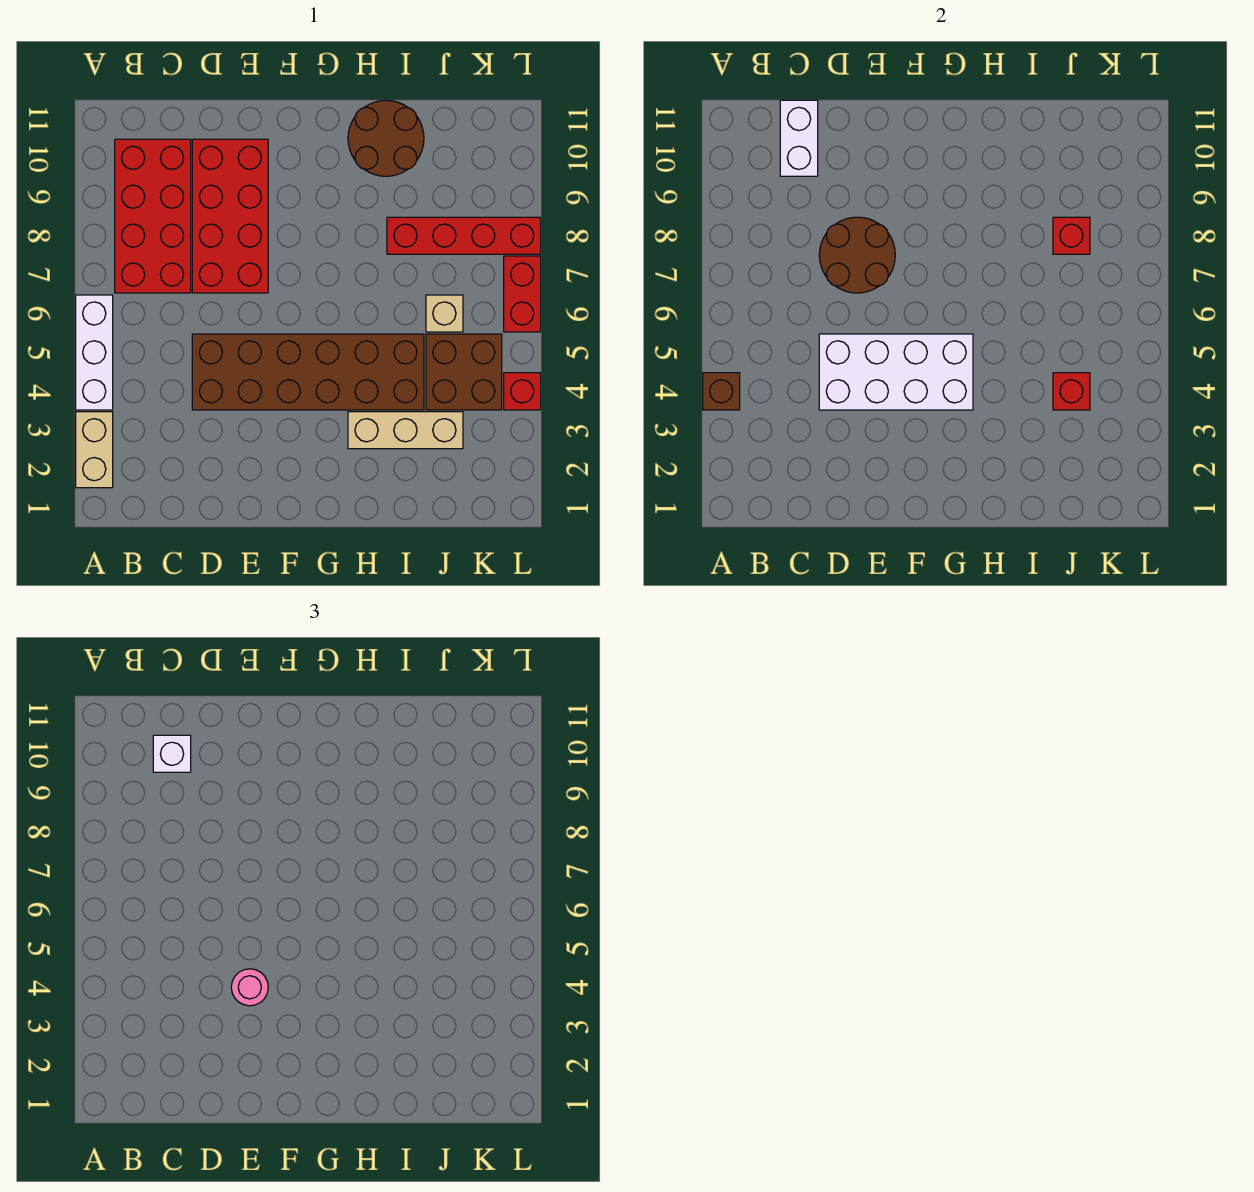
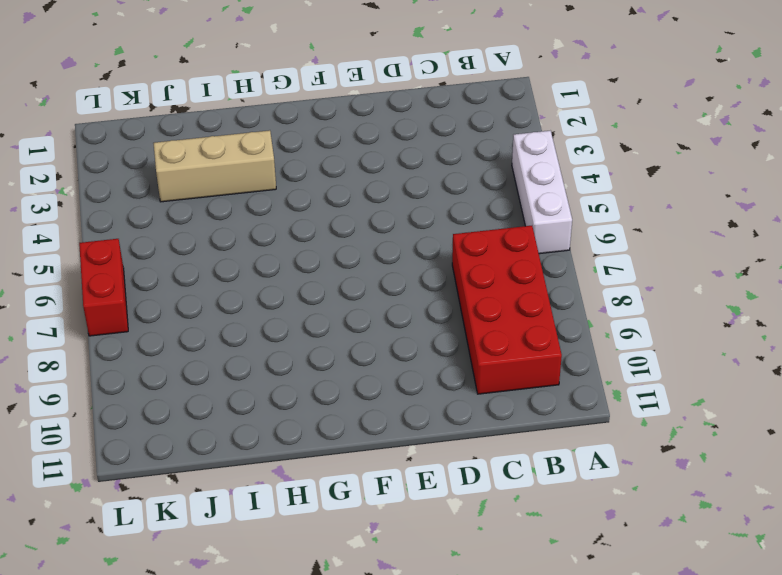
none -> tan brick A2:A3 level 1
none -> brown brick D4:I5 level 1
none -> red brick D7:E10 level 1

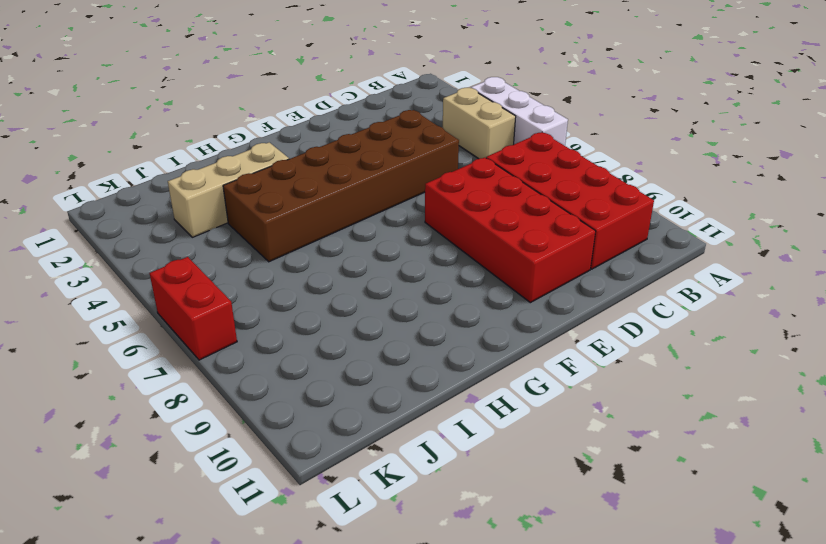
tan brick B4:B5 level 1 -> tan brick A2:A3 level 1
none -> brown round brick H10:I11 level 1
none -> red brick I8:L8 level 1
none -> brown brick J4:K5 level 1

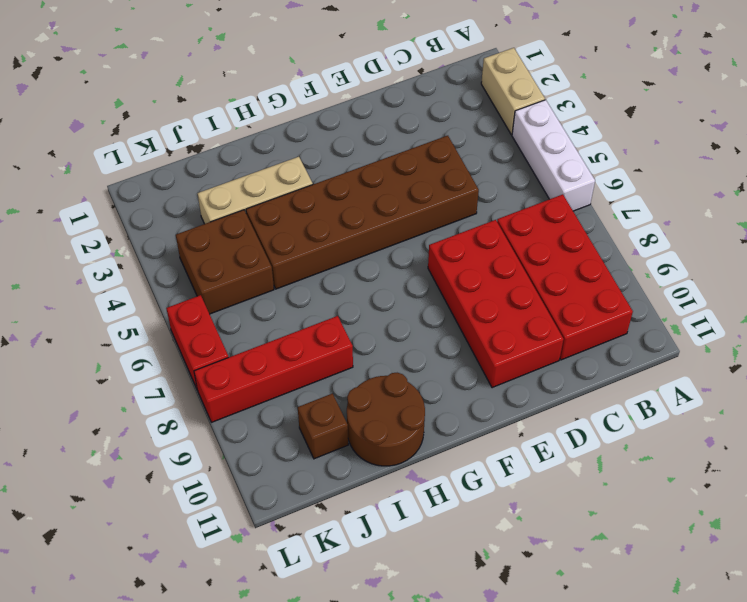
brown brick J10 level 1 -> brown brick A4 level 2
none -> tan brick J6 level 1
none -> red brick L4 level 1
none -> white brick C10:C11 level 2

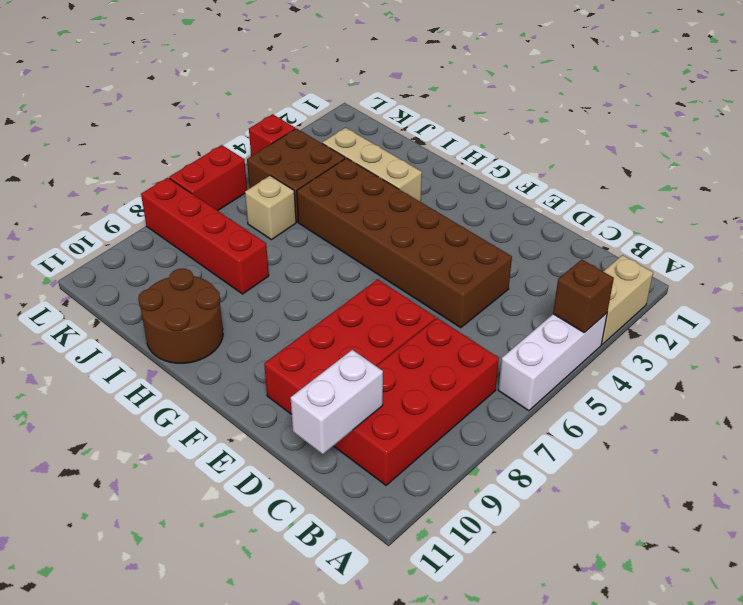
none -> white brick D4:G5 level 2
none -> brown round brick D7:E8 level 2
none -> red brick J4 level 2

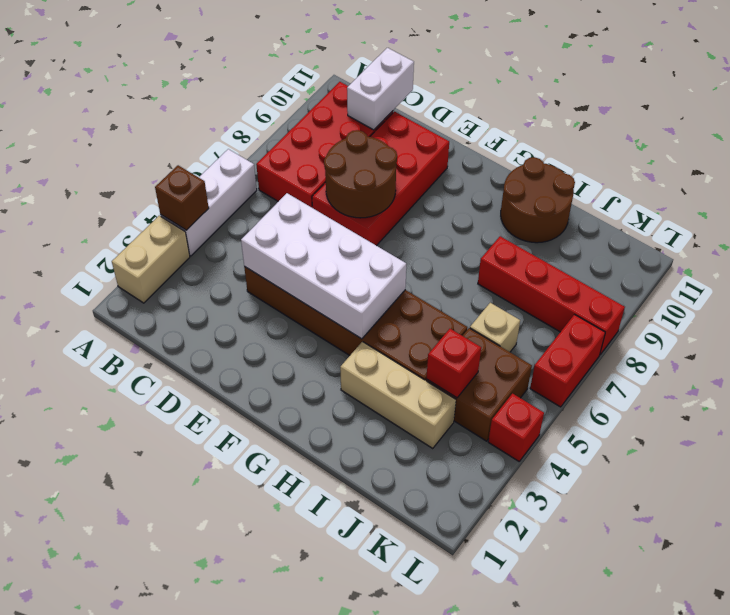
none -> red brick J8 level 2
none -> white brick C10 level 3
none -> pink round brick E4 level 3

